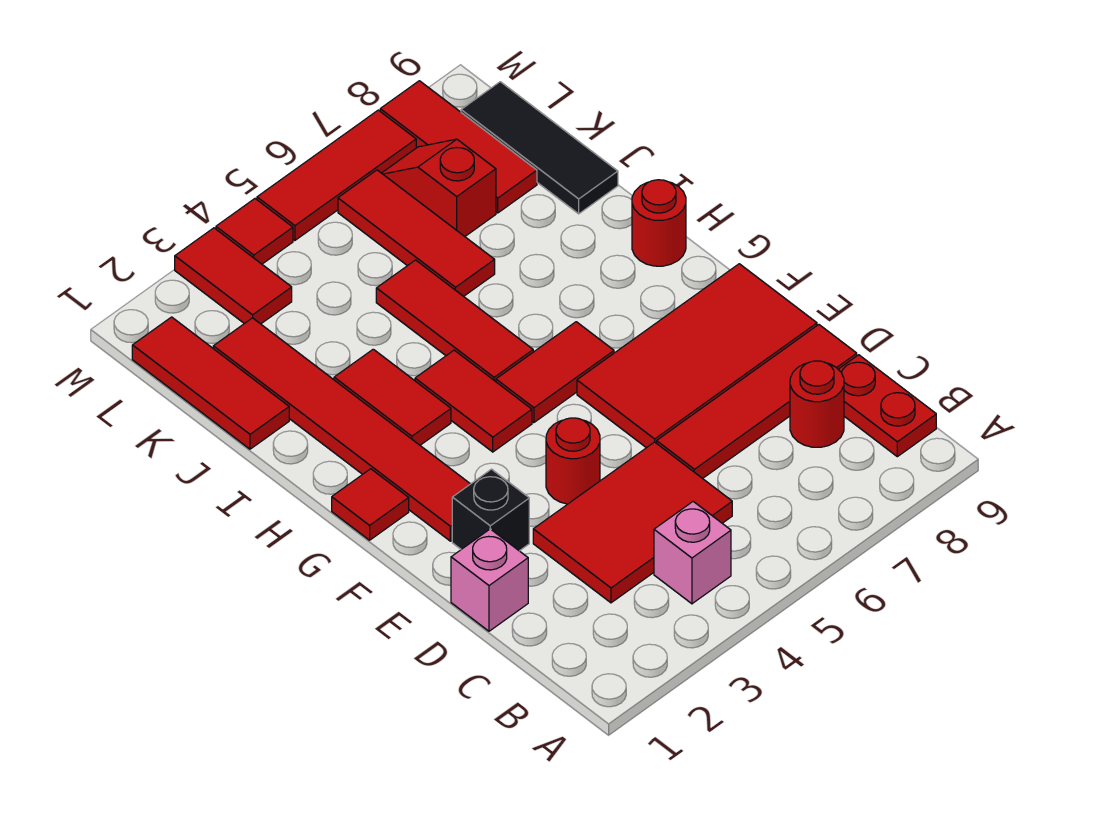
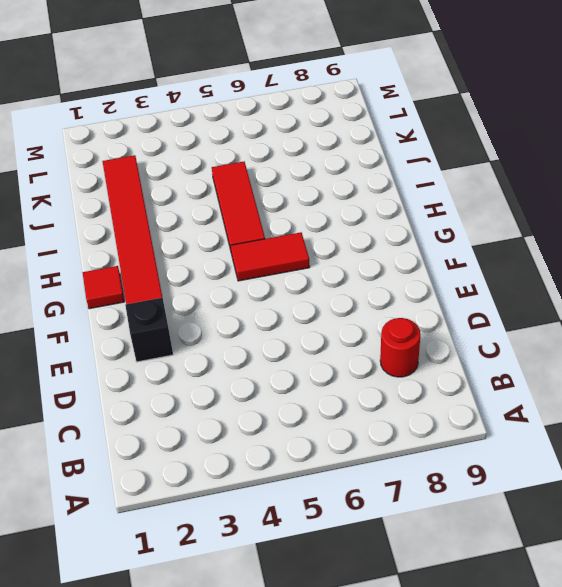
none -> pink brick B4 level 1
none -> red plate B9:C9 level 1
none -> red tile C3:D5 level 1

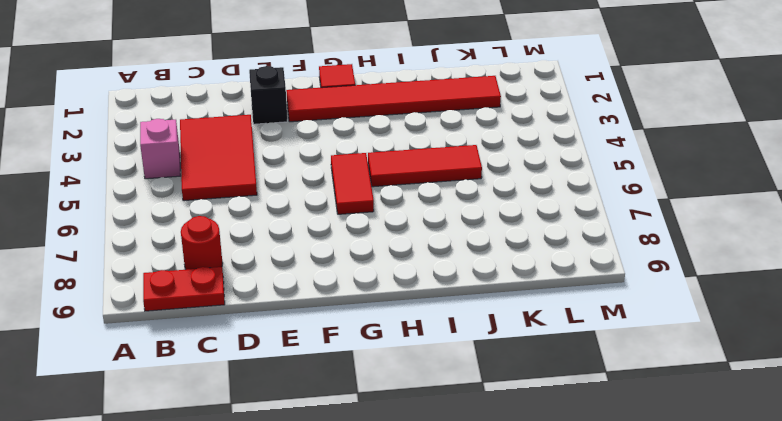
none -> pink brick D1 level 1
none -> red tile D6:D9 level 1
none -> red round brick E4 level 1

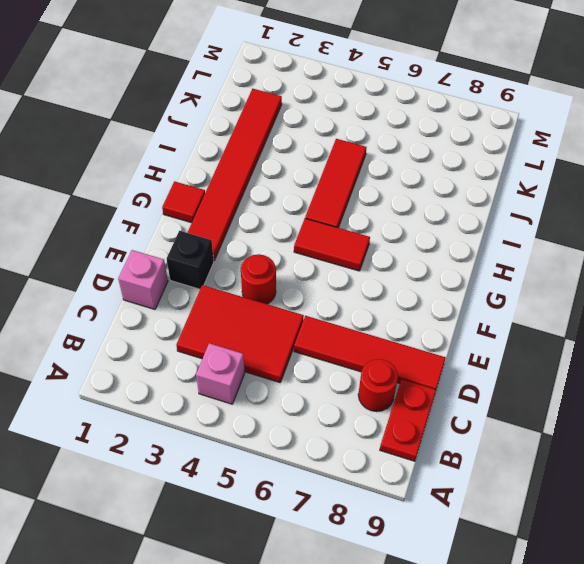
none -> red tile E6:F9 level 1
none -> red tile G4:H4 level 1
none -> red tile H3:I3 level 1

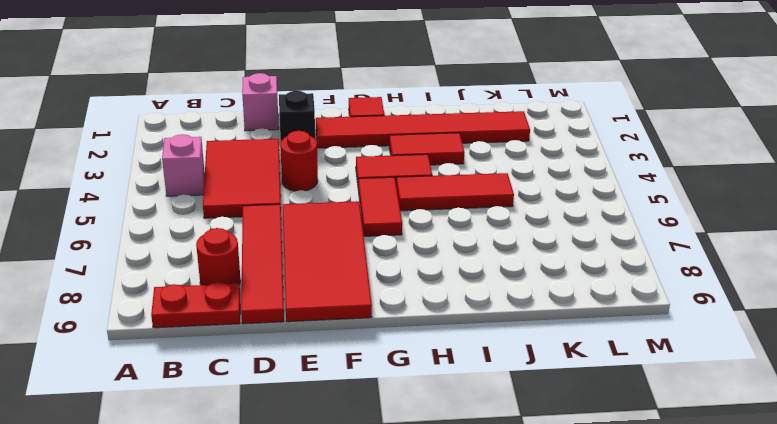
none -> red round brick H9 level 1
none -> red tile J1:L1 level 1
none -> red tile J6:L6 level 1

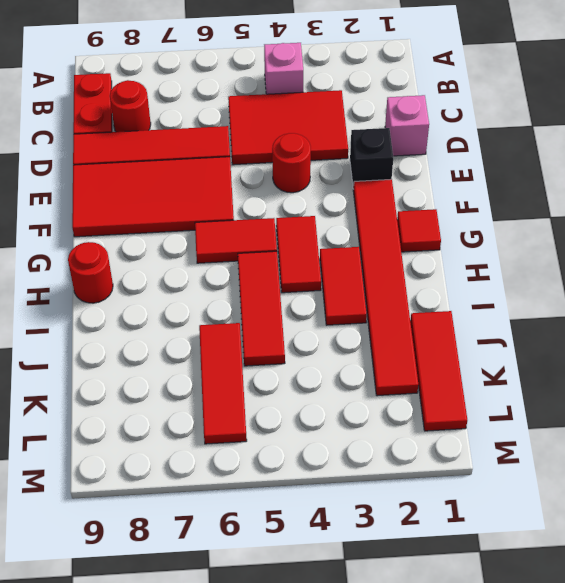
none -> black tile J9:L9 level 1
none -> red slope K7:L7 level 1 top K
none -> red tile K8:M8 level 1

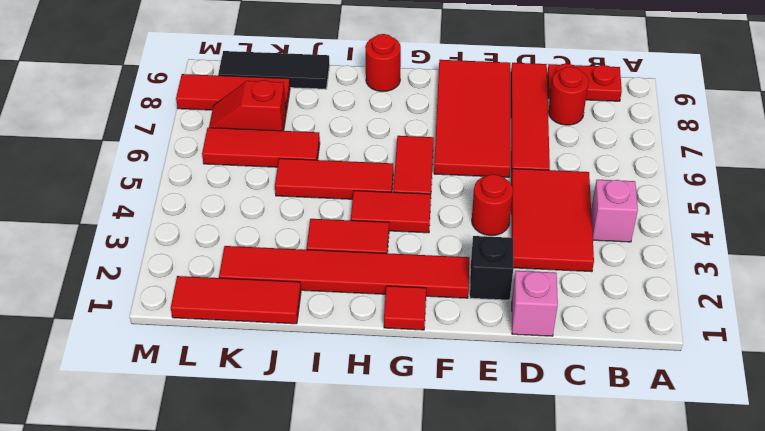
none -> red tile L3:M3 level 1
none -> red tile M4 level 1
none -> red tile M5:M7 level 1

